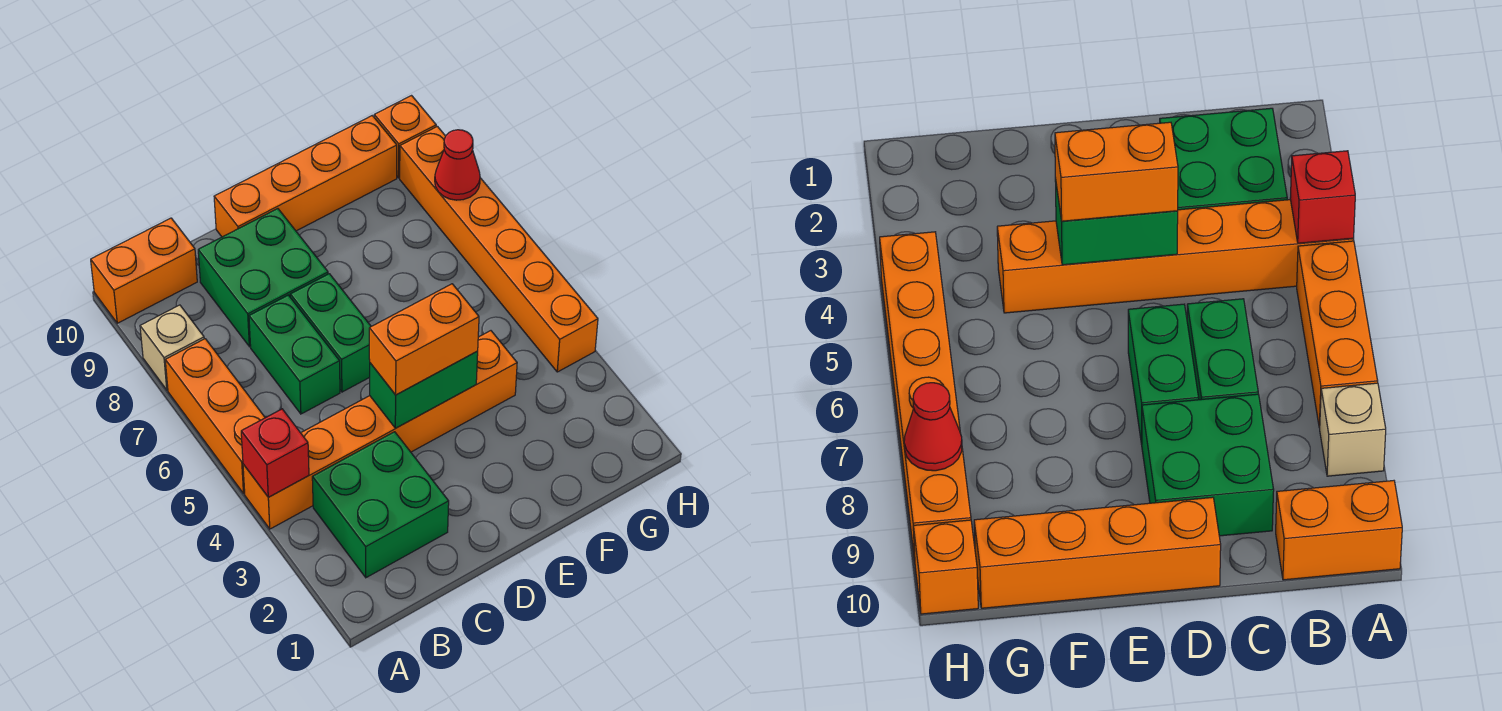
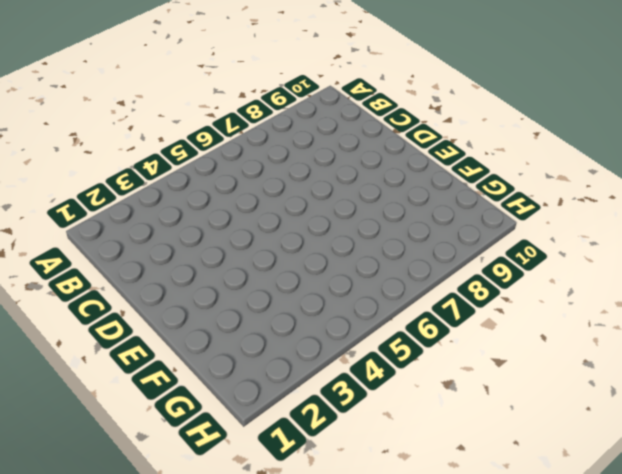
none -> orange brick A4:F4 level 1
none -> orange brick A5:A7 level 1
none -> tan brick A8 level 1

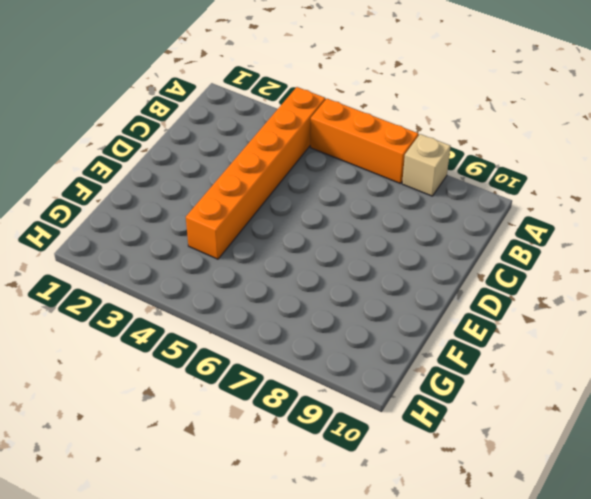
none -> orange brick A10:B10 level 1
none -> green brick B2:C3 level 1
none -> green brick C6:C7 level 1

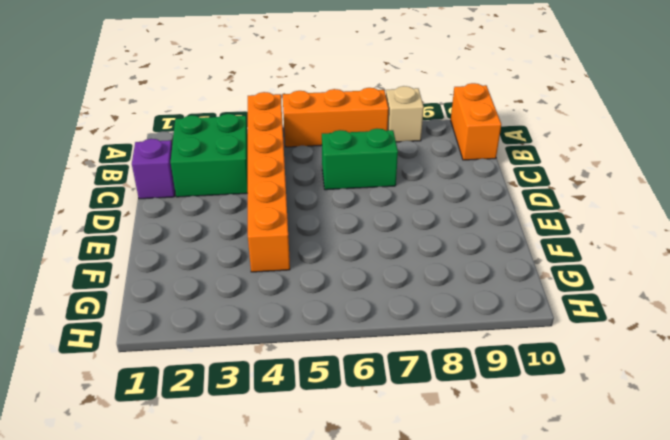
purple brick C1 level 1 -> none
none -> green brick C8:D9 level 1
none -> green brick D6:D7 level 1
none -> orange brick D10:G10 level 1

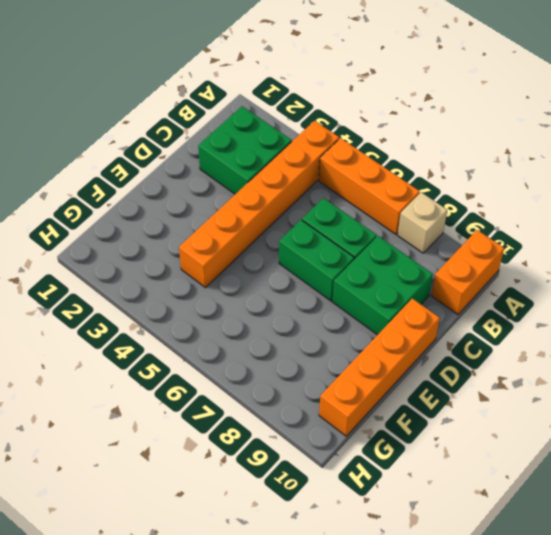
none -> orange brick H4:H9 level 1
none -> orange brick H10 level 1
none -> red brick A4 level 2

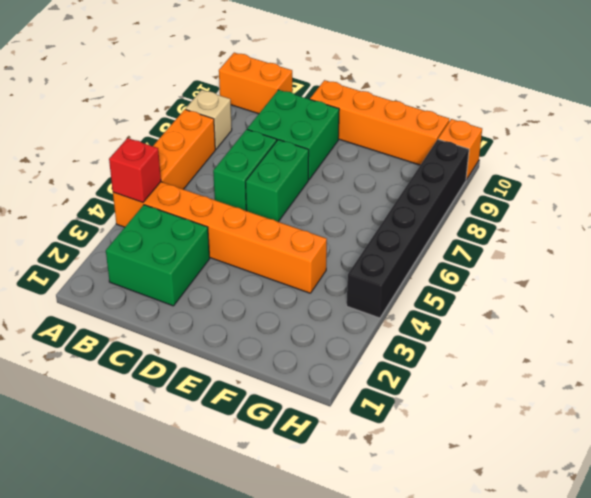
black brick H4:H9 level 1 -> orange brick H4:H9 level 1
none -> green brick D4:E4 level 2
none -> red cone H8 level 2
none -> orange brick D4:E4 level 3

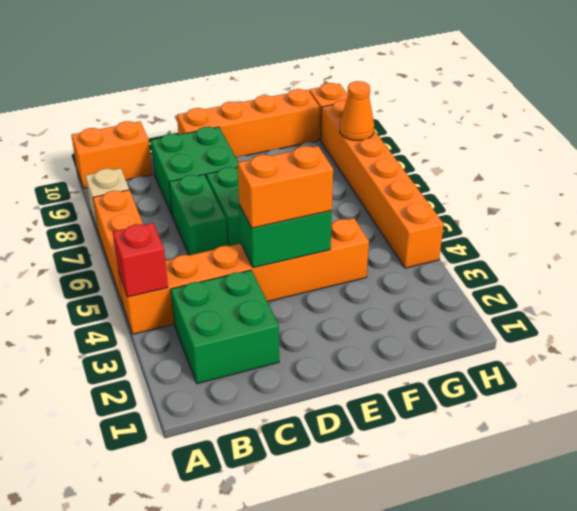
orange cone H8 level 2 -> red cone H8 level 2

